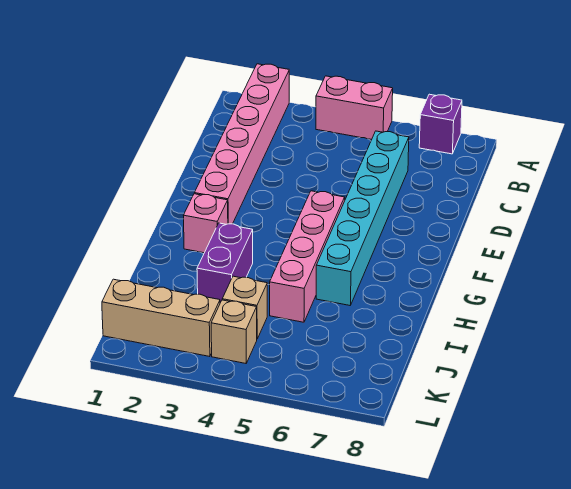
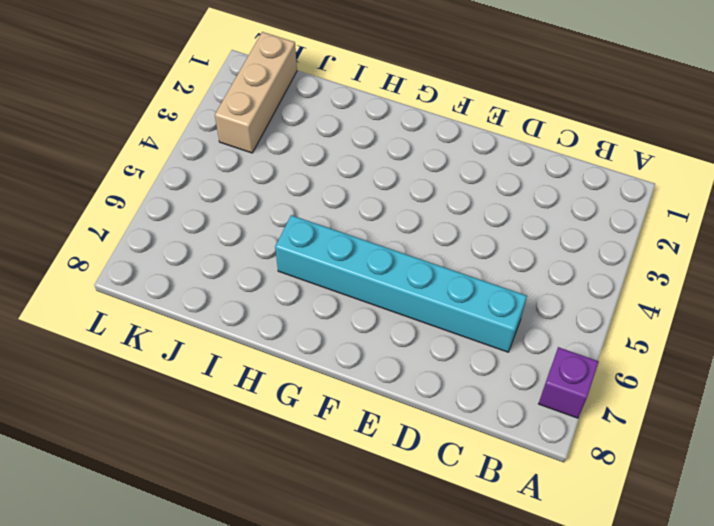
none -> pink brick A2:F2 level 1
none -> pink brick A4:A5 level 1

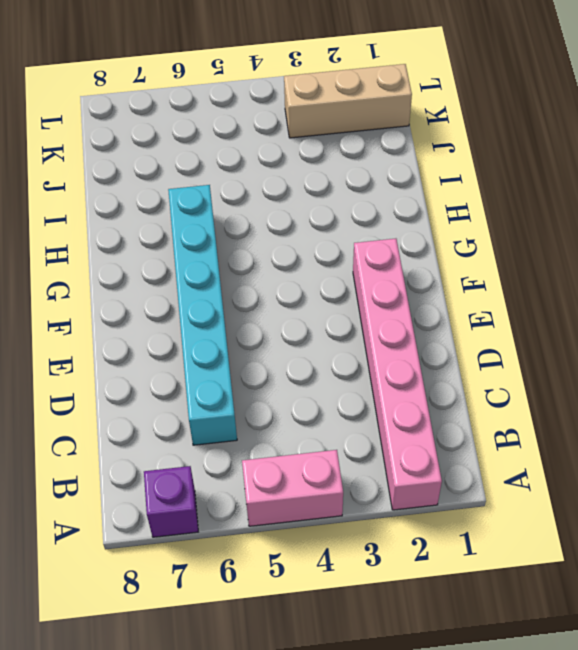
none -> pink brick F5:I5 level 1
none -> pink brick G2 level 1

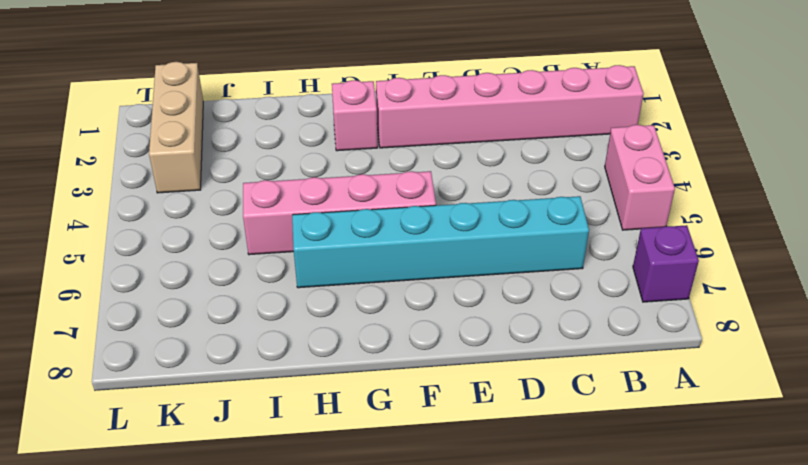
none -> purple brick H3:I3 level 1
none -> tan brick J4 level 1

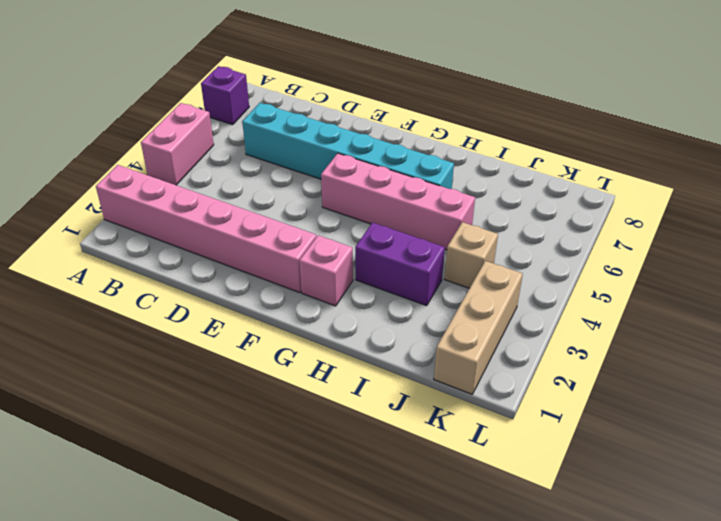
none -> tan brick K4 level 1

